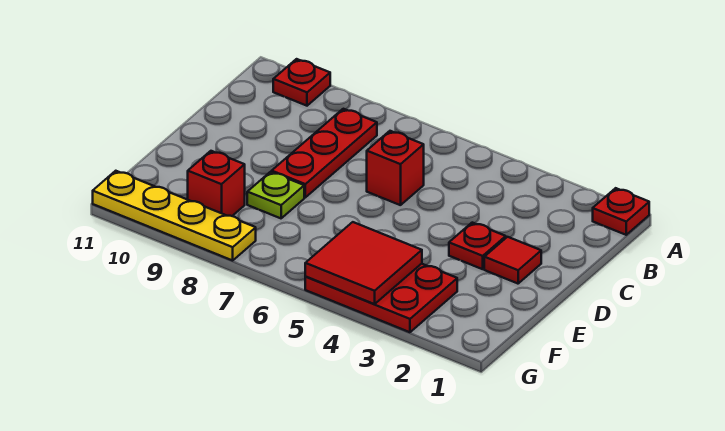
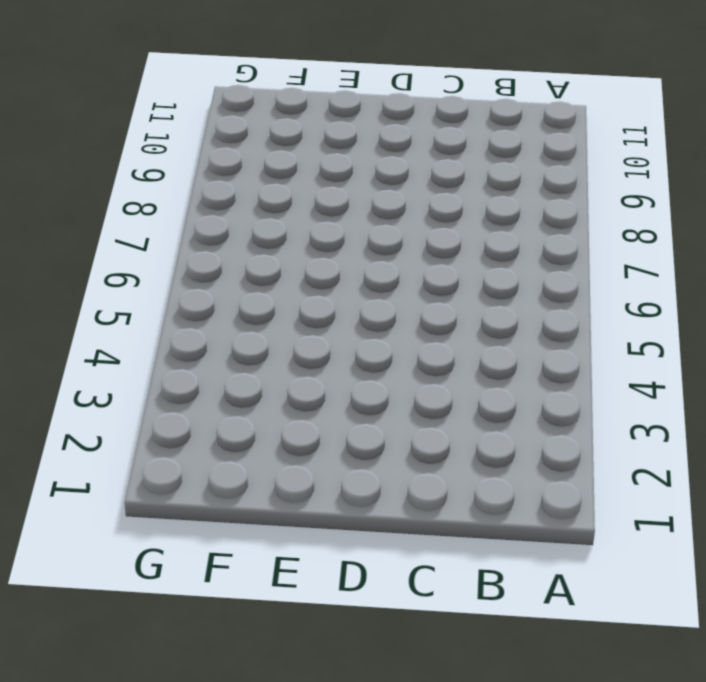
none -> red plate A1 level 1
none -> red plate A10 level 1

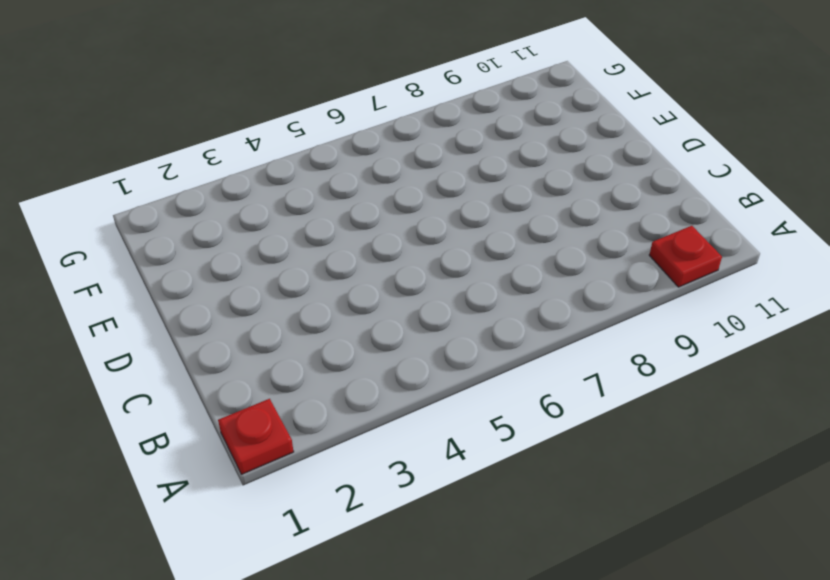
none -> red plate B8:D8 level 1
none -> red brick C6 level 1

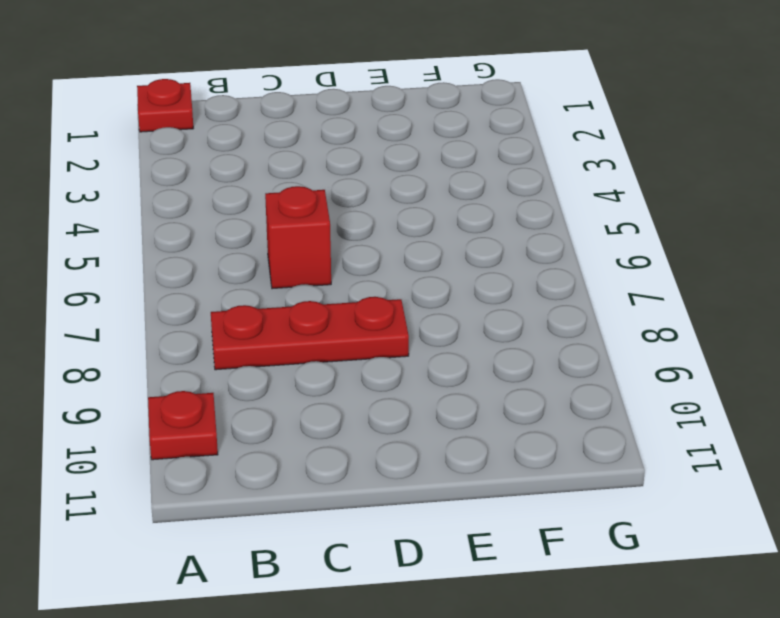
none -> red tile D2 level 1
none -> red plate D3 level 1

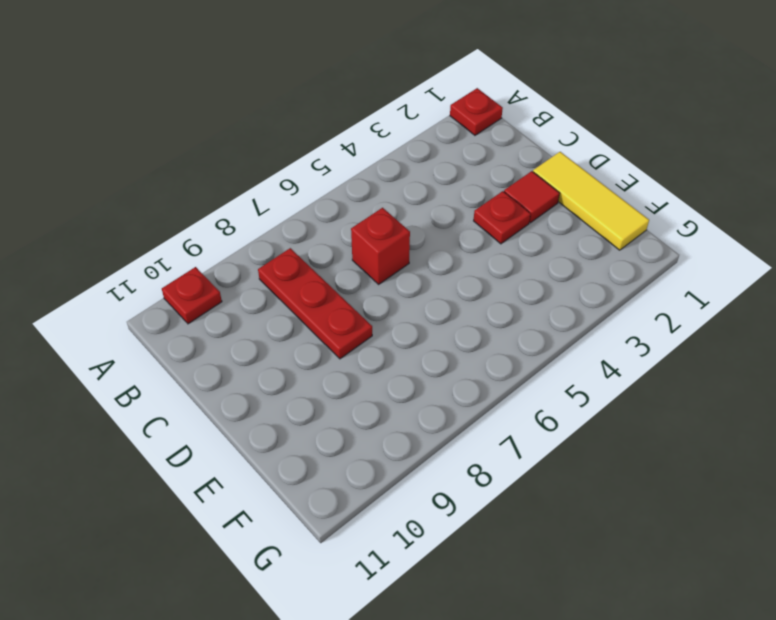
yellow tile D1:F1 level 1 -> none
none -> lime plate E8 level 1
none -> red plate F3:G5 level 1

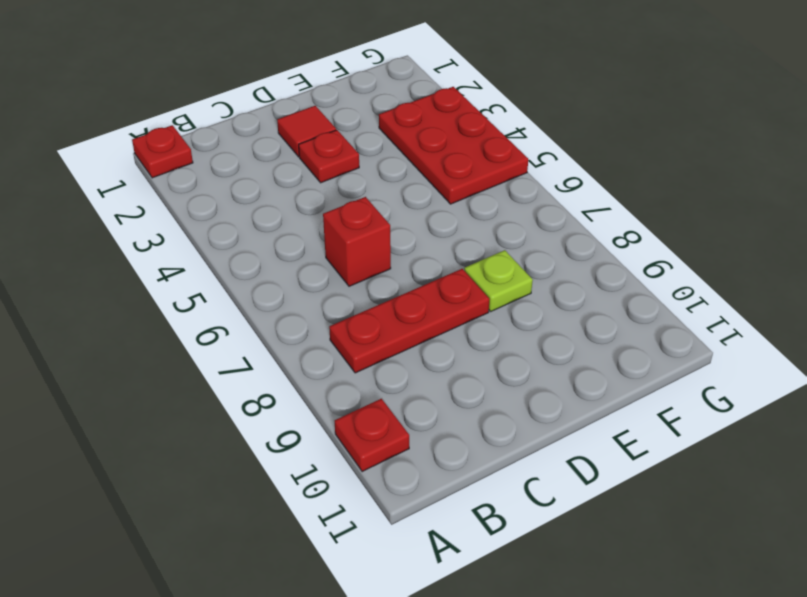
none -> red brick F9 level 1
none -> yellow plate G8:G11 level 1

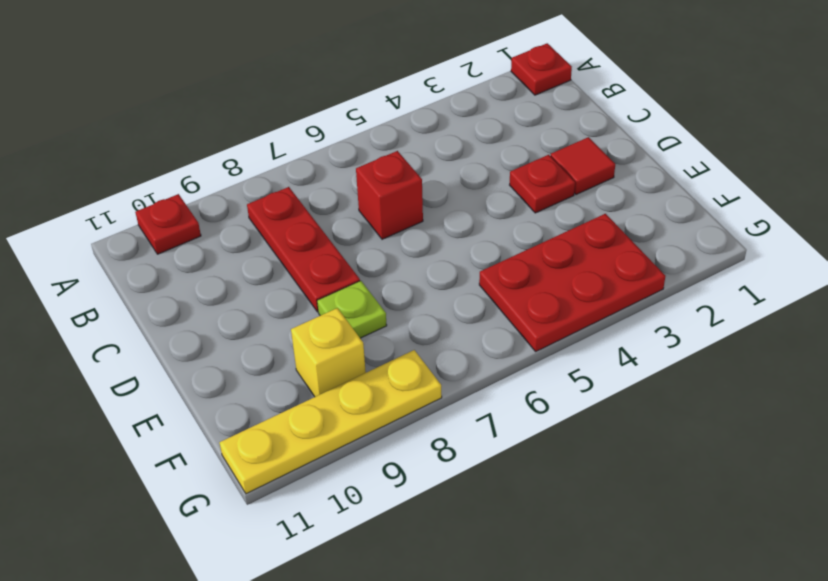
yellow brick F9 level 1 -> red brick F9 level 1
none -> red tile F4:G5 level 2

